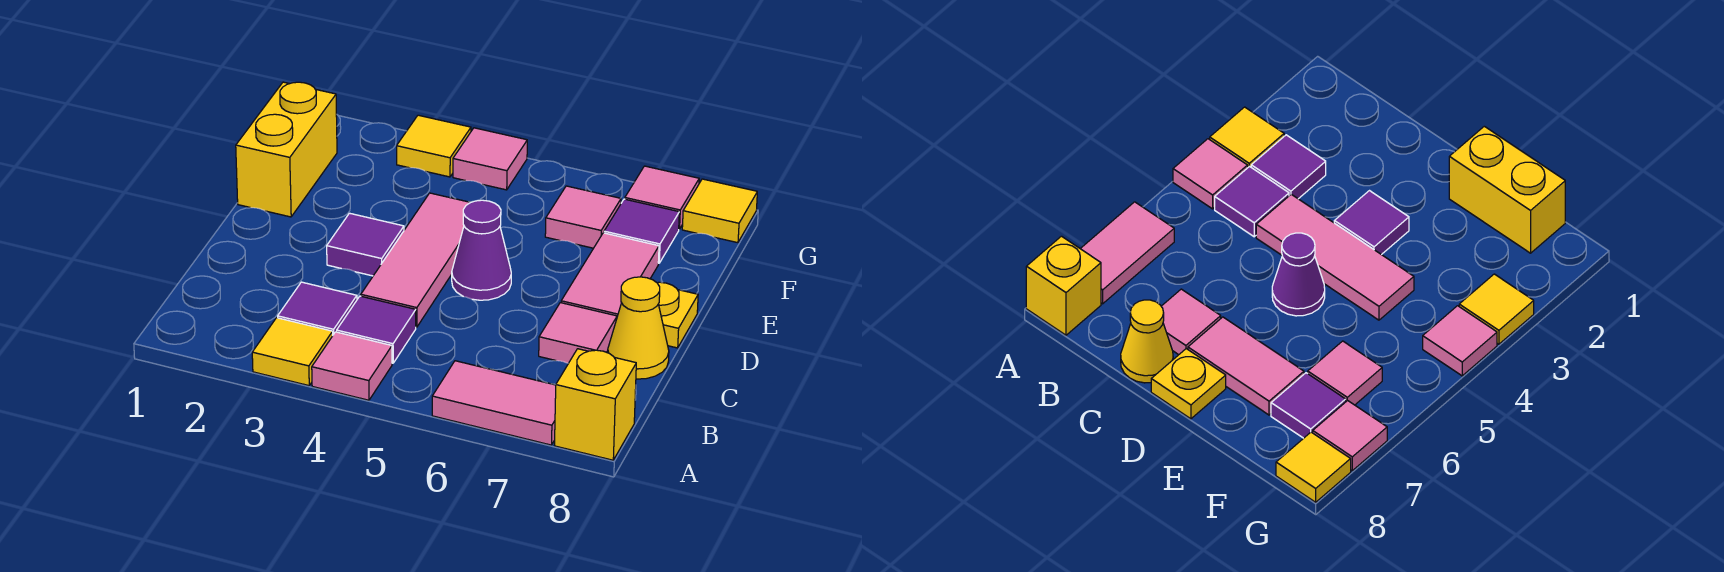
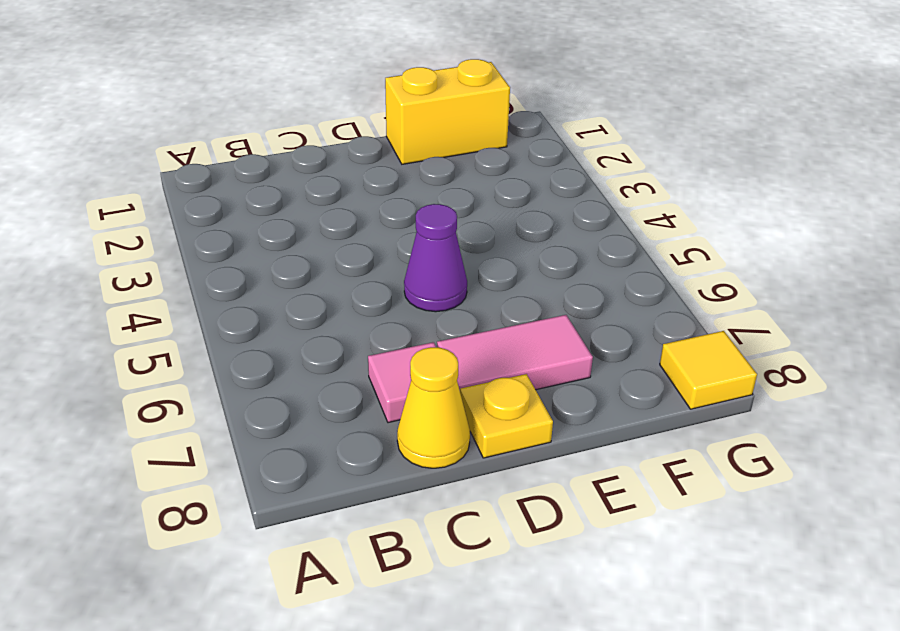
none -> yellow tile A3 level 1
none -> pink tile A4 level 1
none -> pink tile A6:A7 level 1

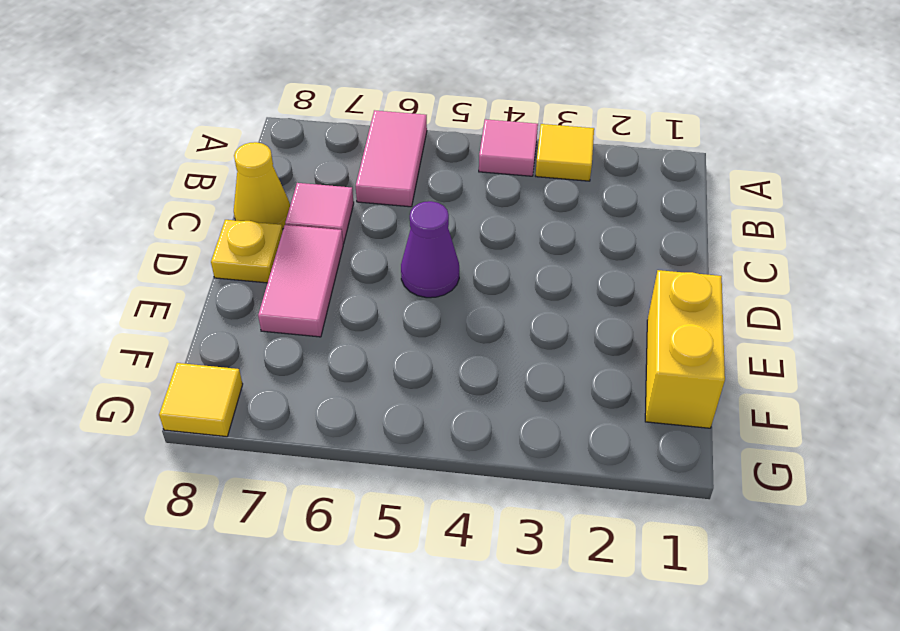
pink tile A6:B6 level 1 -> pink tile A6:A7 level 1
none -> yellow brick A8 level 1
none -> purple tile B3 level 1
none -> purple tile B4 level 1

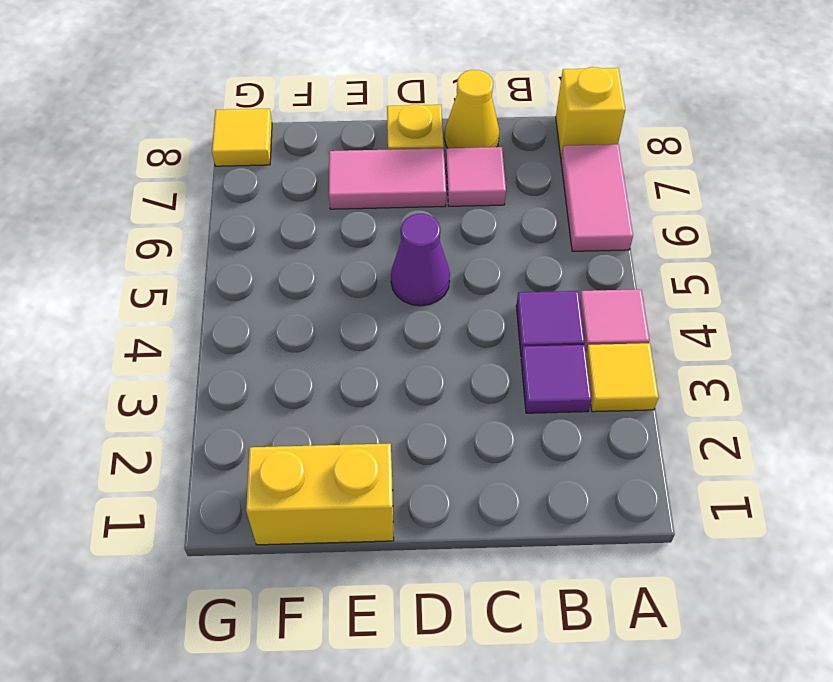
none -> pink tile C4:E4 level 1
none -> purple tile D3 level 1
none -> pink tile F6 level 1

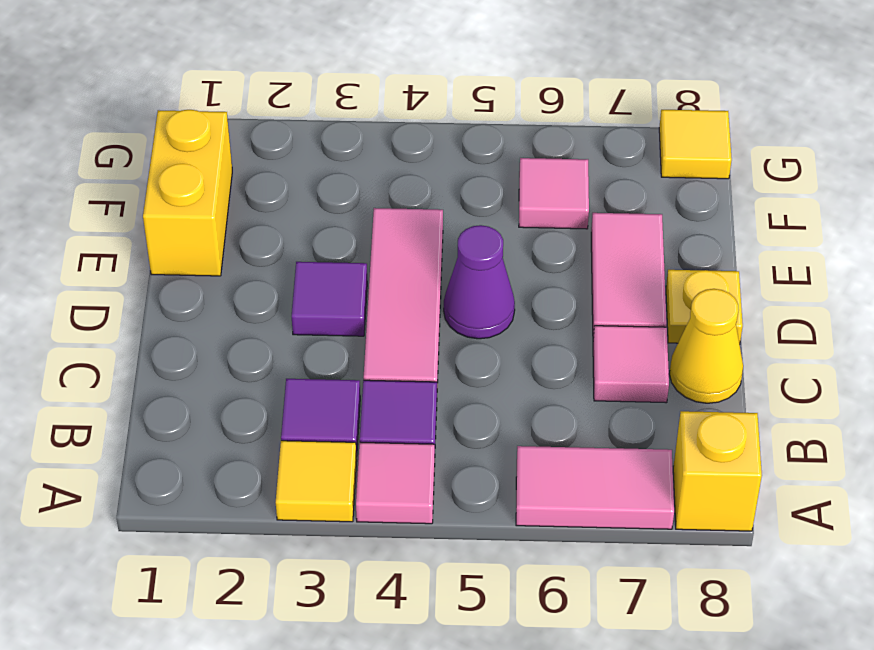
none -> purple tile F7 level 1
none -> yellow tile G3 level 1
none -> pink tile G4 level 1

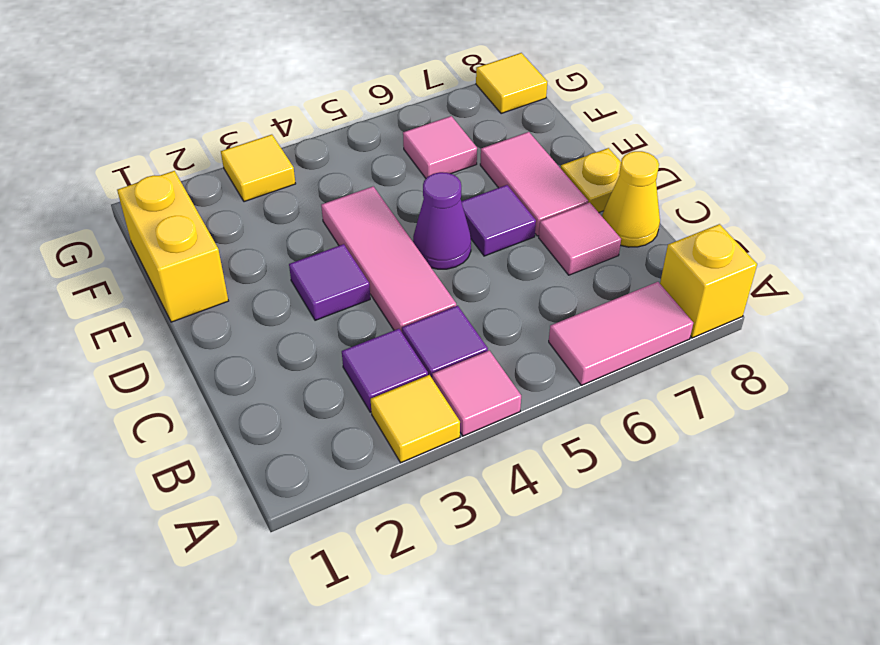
purple tile D6 level 1 -> purple tile F7 level 1
none -> pink tile G4 level 1
none -> pink tile G7 level 1

